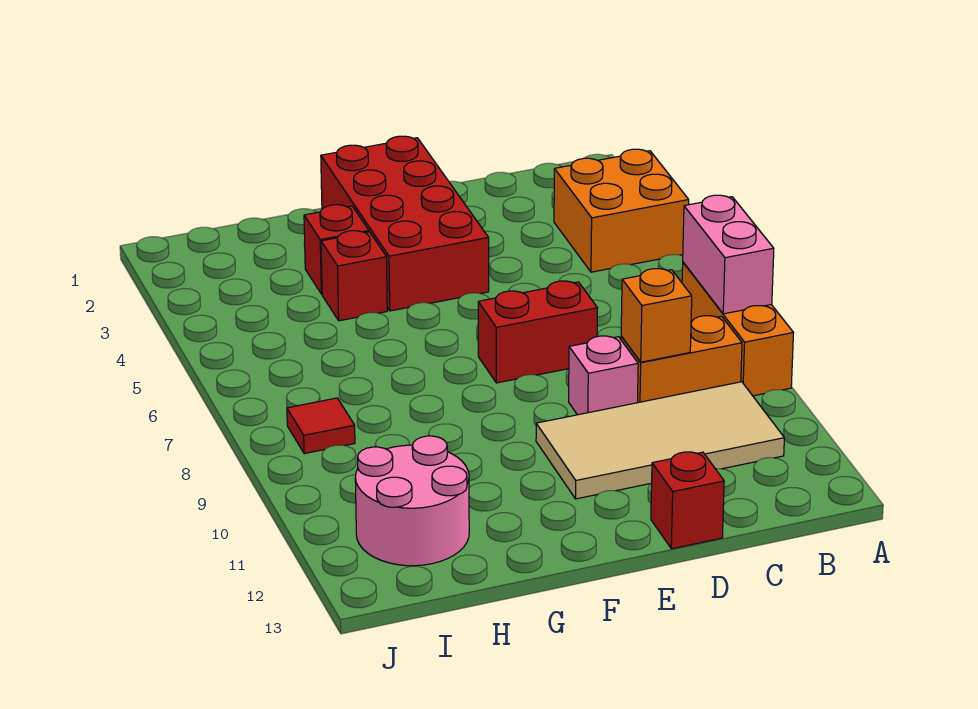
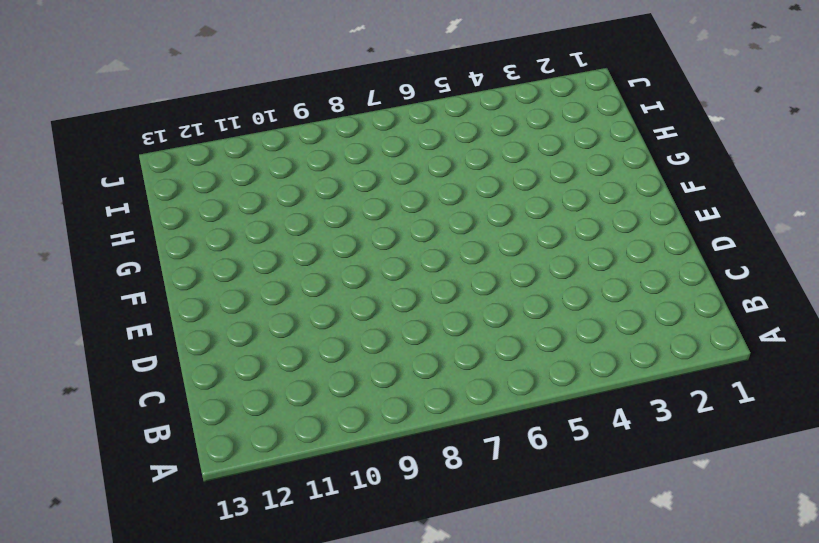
none -> orange brick A3:B4 level 1
none -> orange brick A7:A9 level 1
none -> orange brick B9:C9 level 1

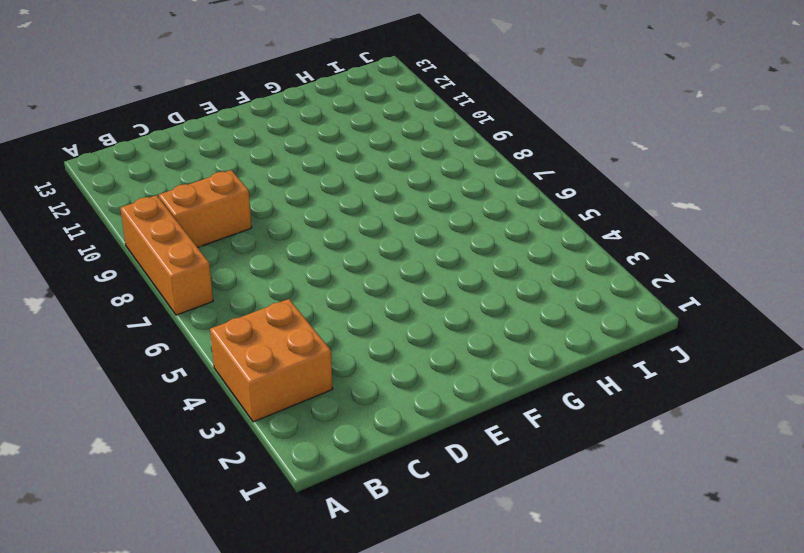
none -> tan tile B10:E11 level 1
none -> red brick D7:E7 level 1
none -> pink brick D9 level 1

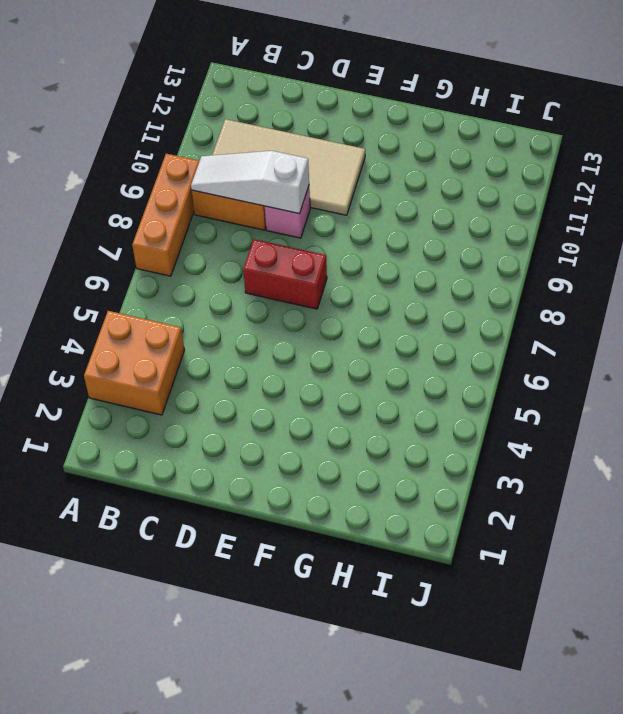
white slope B9:D9 level 2 top D -> orange brick C9 level 2
none -> red brick D13 level 1
none -> red brick E1:F4 level 1
none -> red brick G3 level 1

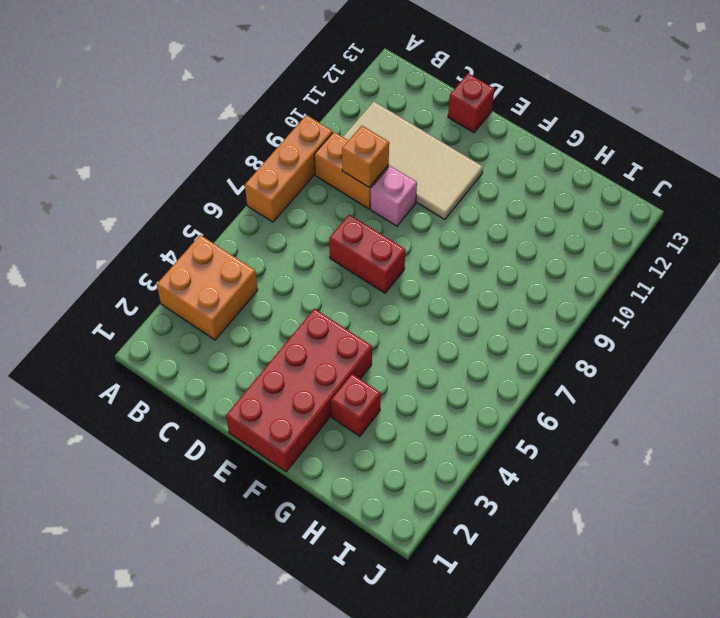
none -> red brick G4 level 1
none -> pink round brick H11:I12 level 1
none -> red tile I8 level 1

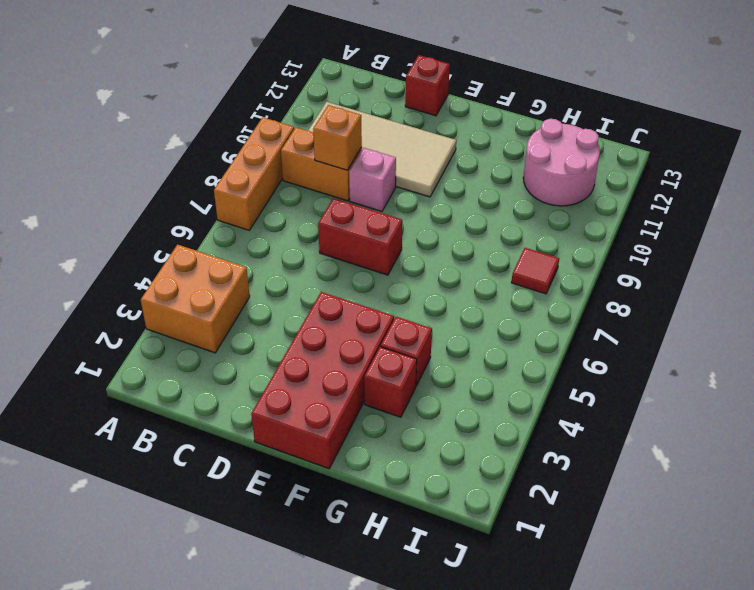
none -> pink brick A7:A8 level 2

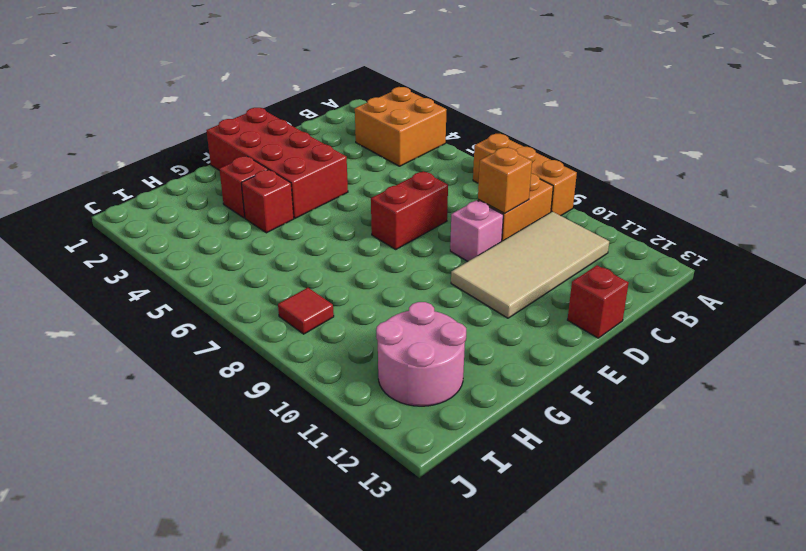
none -> pink brick A7:A8 level 2

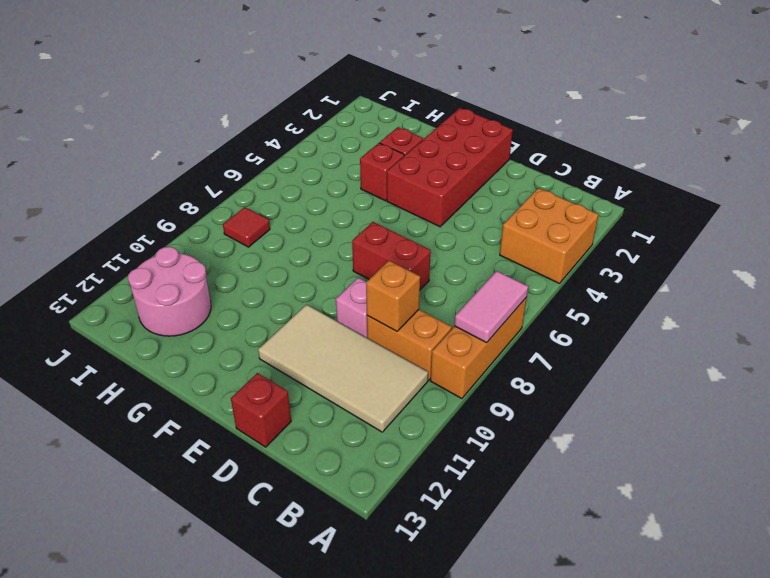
pink tile A7:A8 level 2 -> pink brick A7:A8 level 2

